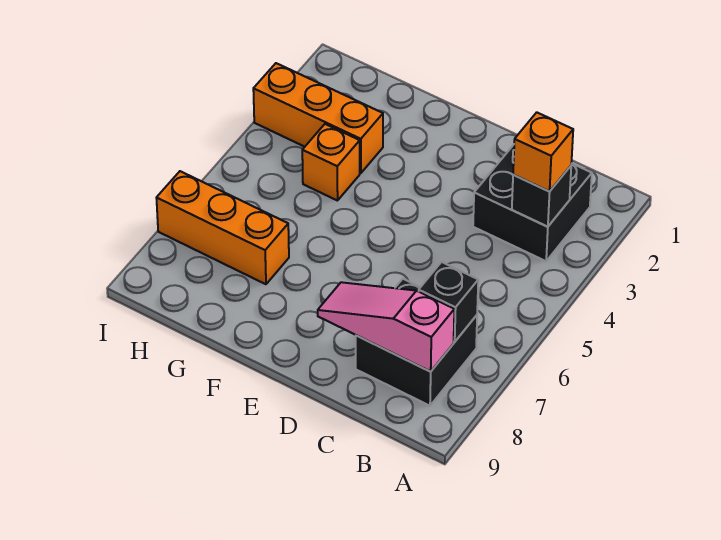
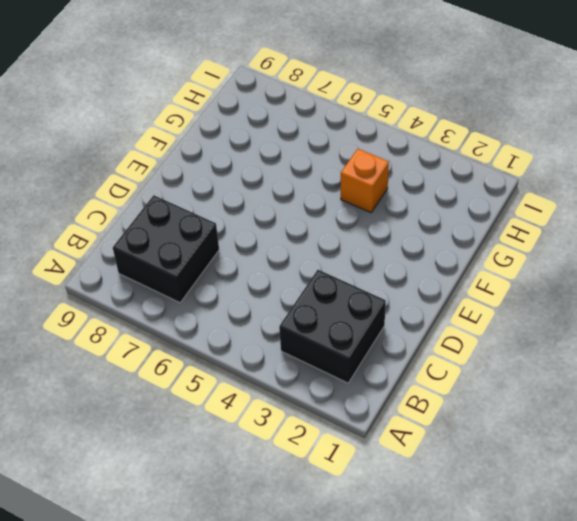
none -> orange brick G3:I3 level 1
none -> orange brick G7:I7 level 1

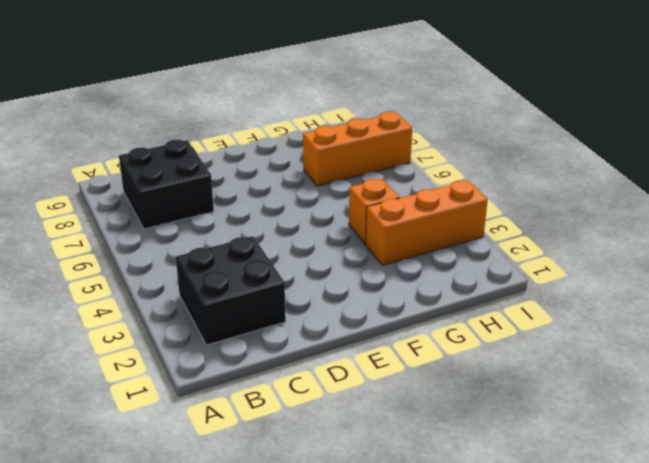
none -> black brick B3 level 2
none -> black brick B7 level 2

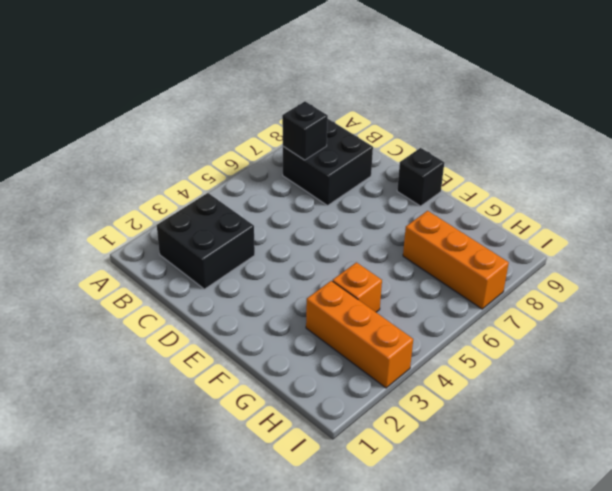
black brick E9 level 1 -> black brick B3 level 2
none -> pink slope B8:D8 level 2 top B
none -> orange brick B3 level 3

